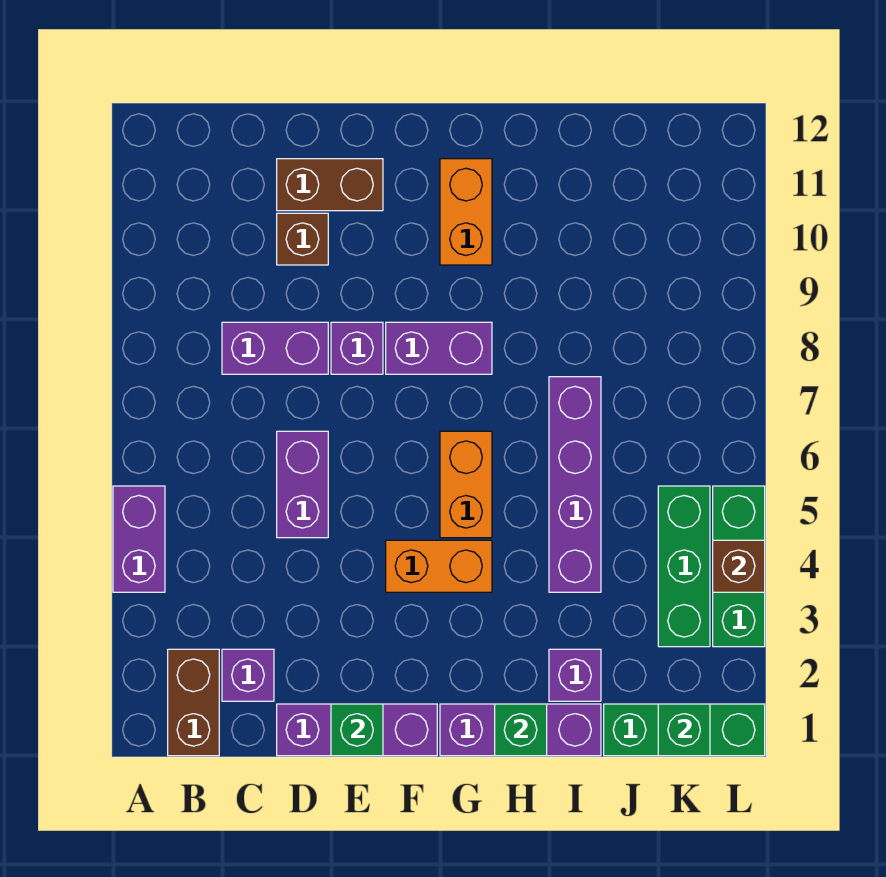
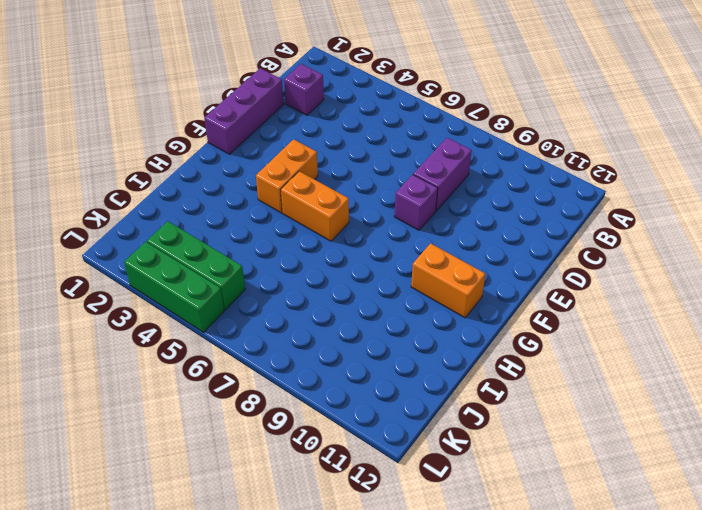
none -> purple brick A4:A5 level 1
none -> brown brick B1:B2 level 1
none -> purple brick D5:D6 level 1

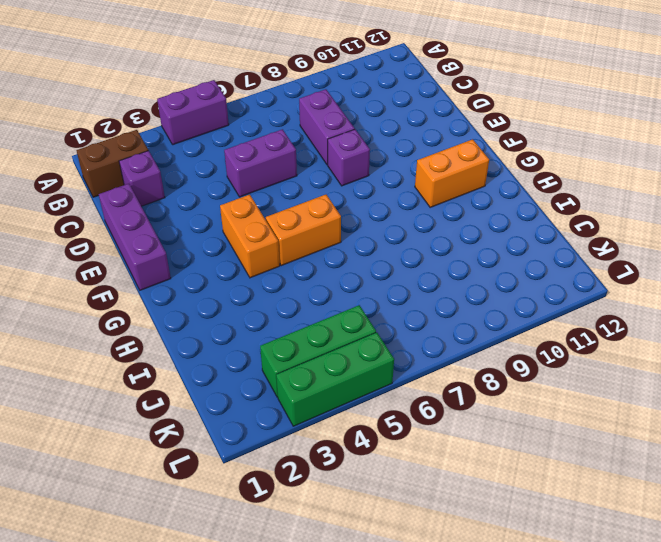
none -> brown brick D10 level 1
none -> brown brick D11:E11 level 1
none -> purple brick F8:G8 level 1

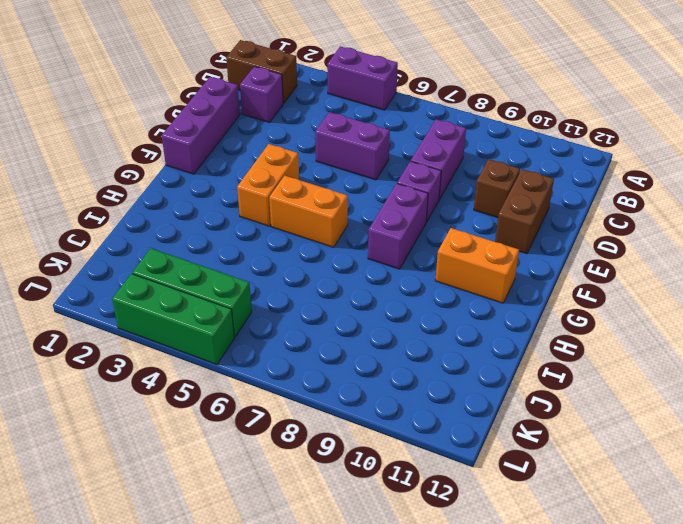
none -> purple brick G1:I1 level 1
none -> purple brick I2 level 1
none -> purple brick I4:I7 level 1

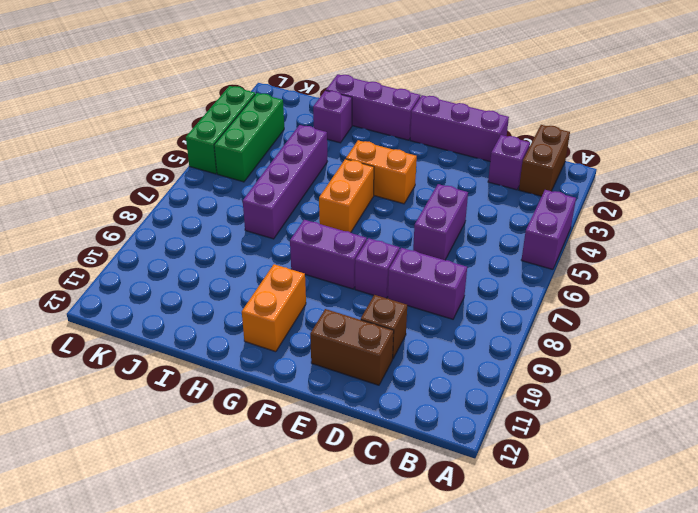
none -> green brick J1:L1 level 1
none -> green brick E1 level 2
none -> green brick H1 level 2

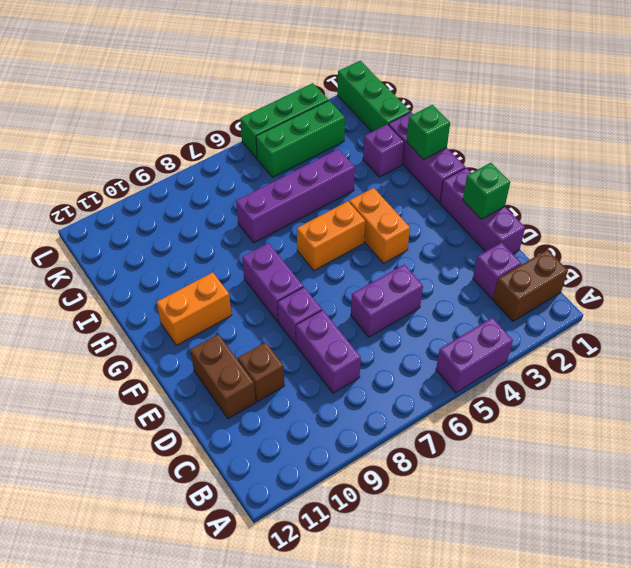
none -> green brick K1 level 2
none -> brown brick L4 level 2

